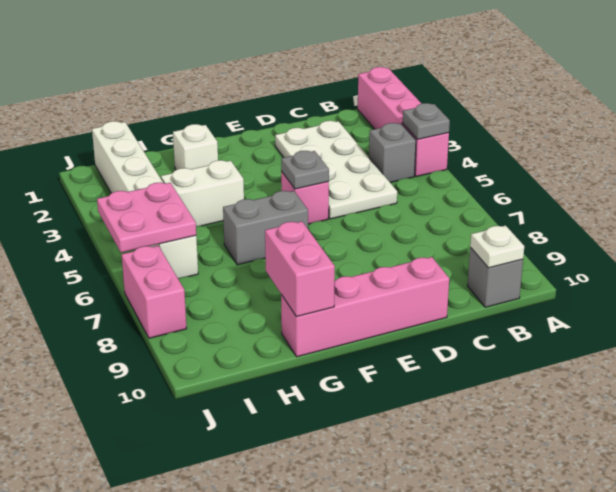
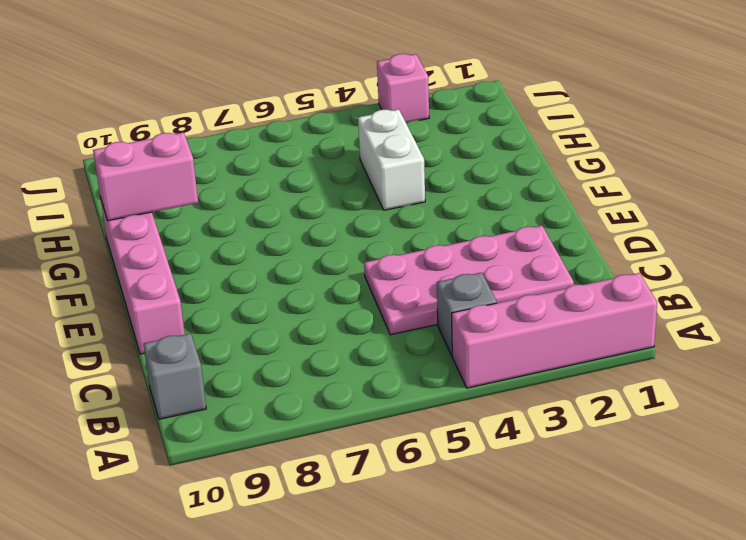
pink plate C2:D5 level 1 -> white plate C2:D5 level 1
pink brick J3 level 1 -> pink brick E5 level 1
none -> grey brick F6:G6 level 1
none -> white brick G2 level 1
none -> white brick I1:I6 level 1

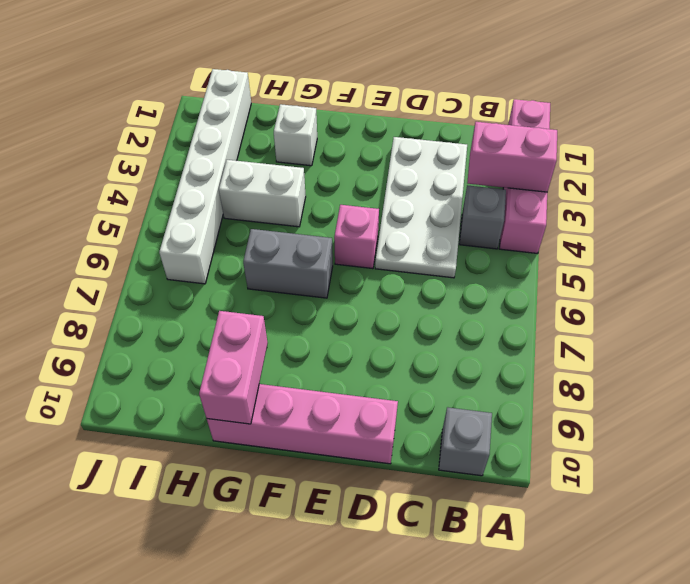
pink brick A3:B3 level 2 -> pink brick J7:J8 level 1
none -> grey plate A4 level 2
none -> white plate B10 level 2
none -> grey plate E5 level 2

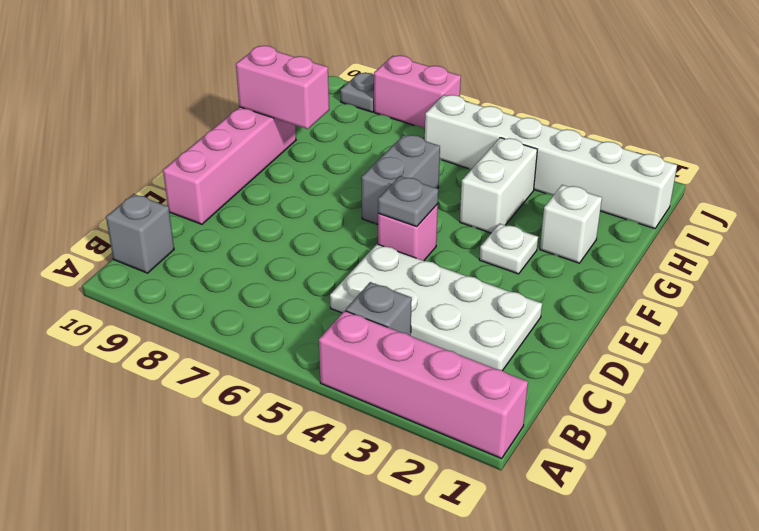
white plate F3 level 1 -> white plate B10 level 2
grey plate J9 level 1 -> grey plate A4 level 2
none -> pink plate I5:J6 level 2

